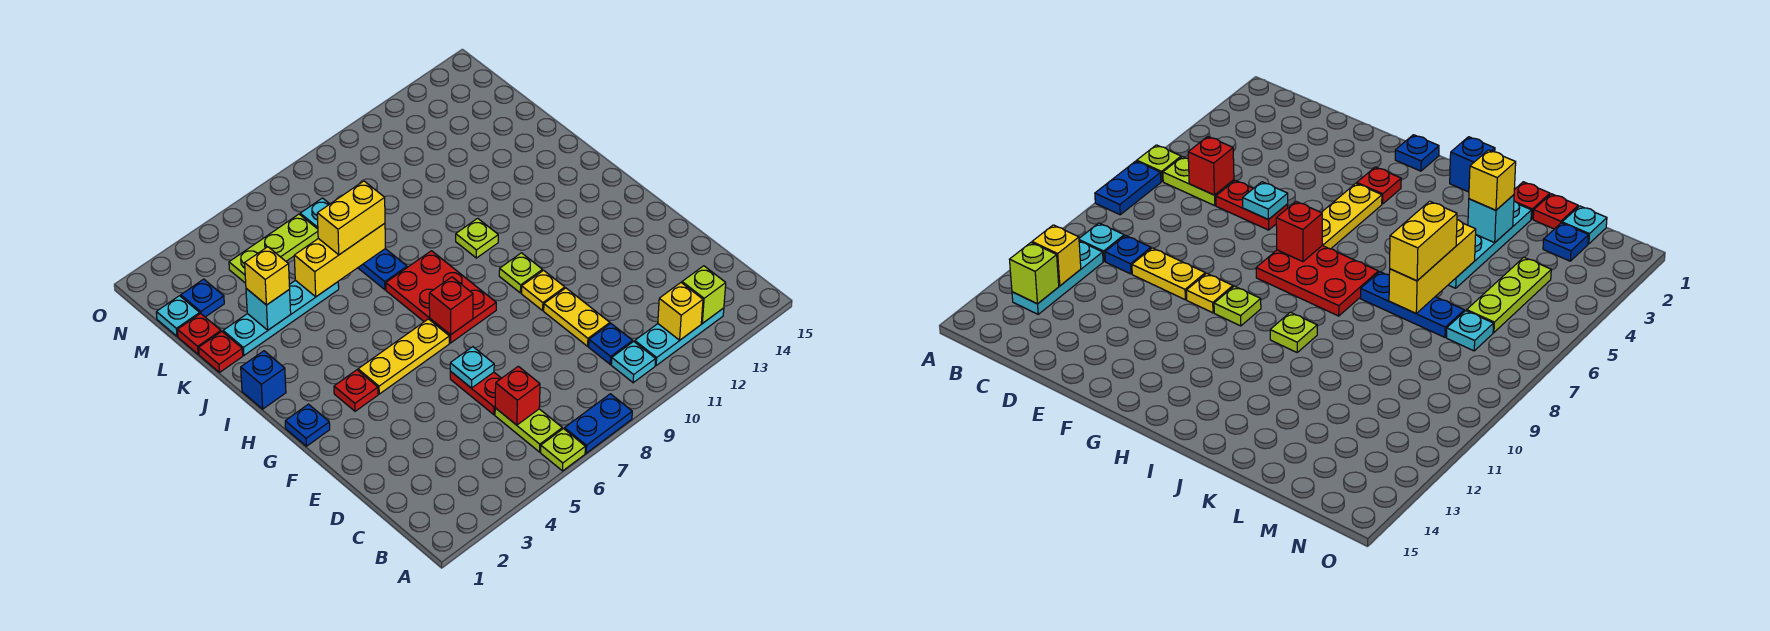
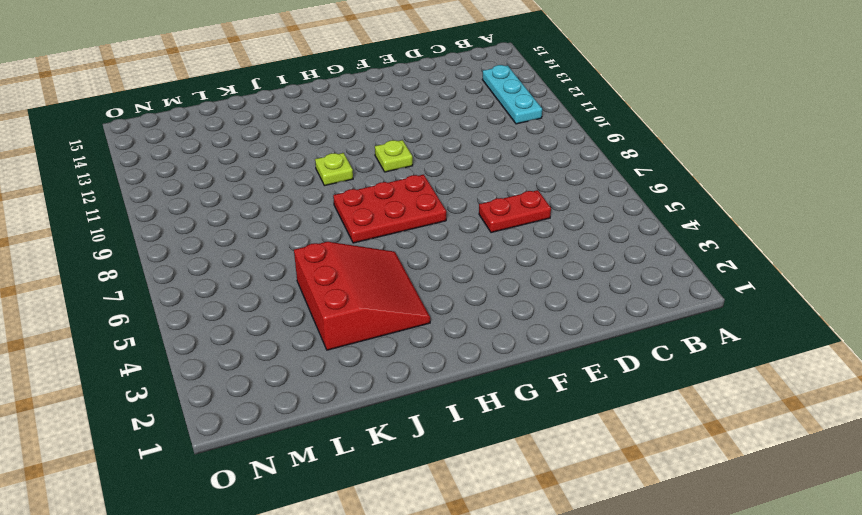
red slope I3:K5 level 1 top K -> cyan plate K2:K5 level 1
none -> lime plate A6 level 1
none -> blue plate A7:A8 level 1
none -> lime plate B6:C6 level 1
none -> cyan plate B10 level 1

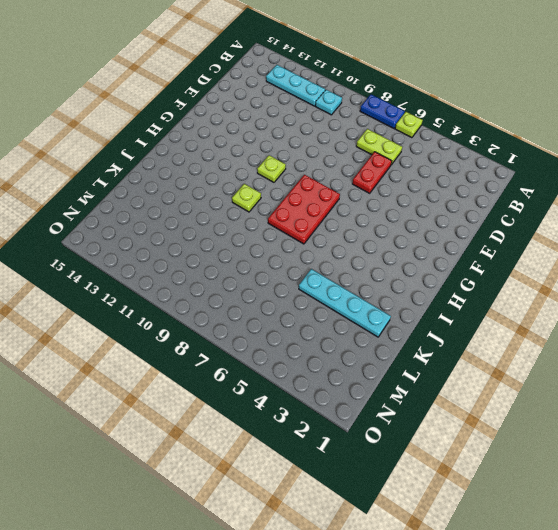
lime plate C6:C7 level 1 -> lime plate B6:C6 level 1
none -> blue plate C10 level 1
none -> yellow plate D10:E10 level 1
none -> yellow plate F10 level 1
none -> blue plate G1 level 1

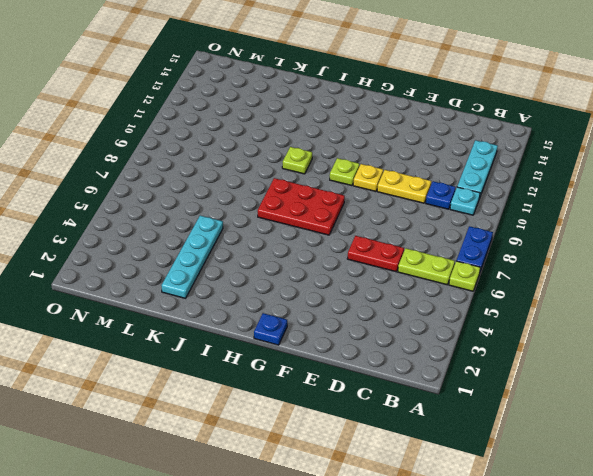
none -> red plate G3 level 1
none -> yellow plate G4:G6 level 1
none -> blue brick I1 level 1
none -> blue plate J7:L7 level 1

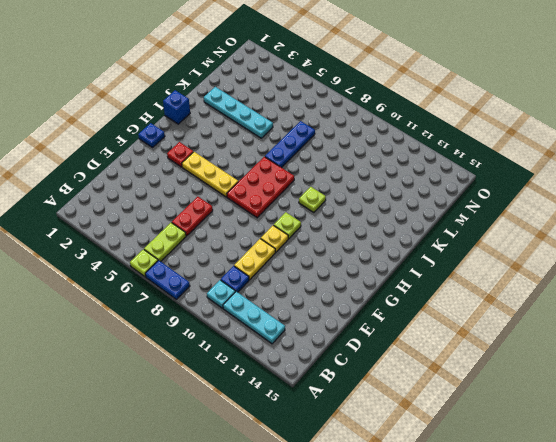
none -> red plate K1 level 1
none -> red plate L1 level 1
none -> cyan plate M1 level 1
none -> blue plate M2 level 1

